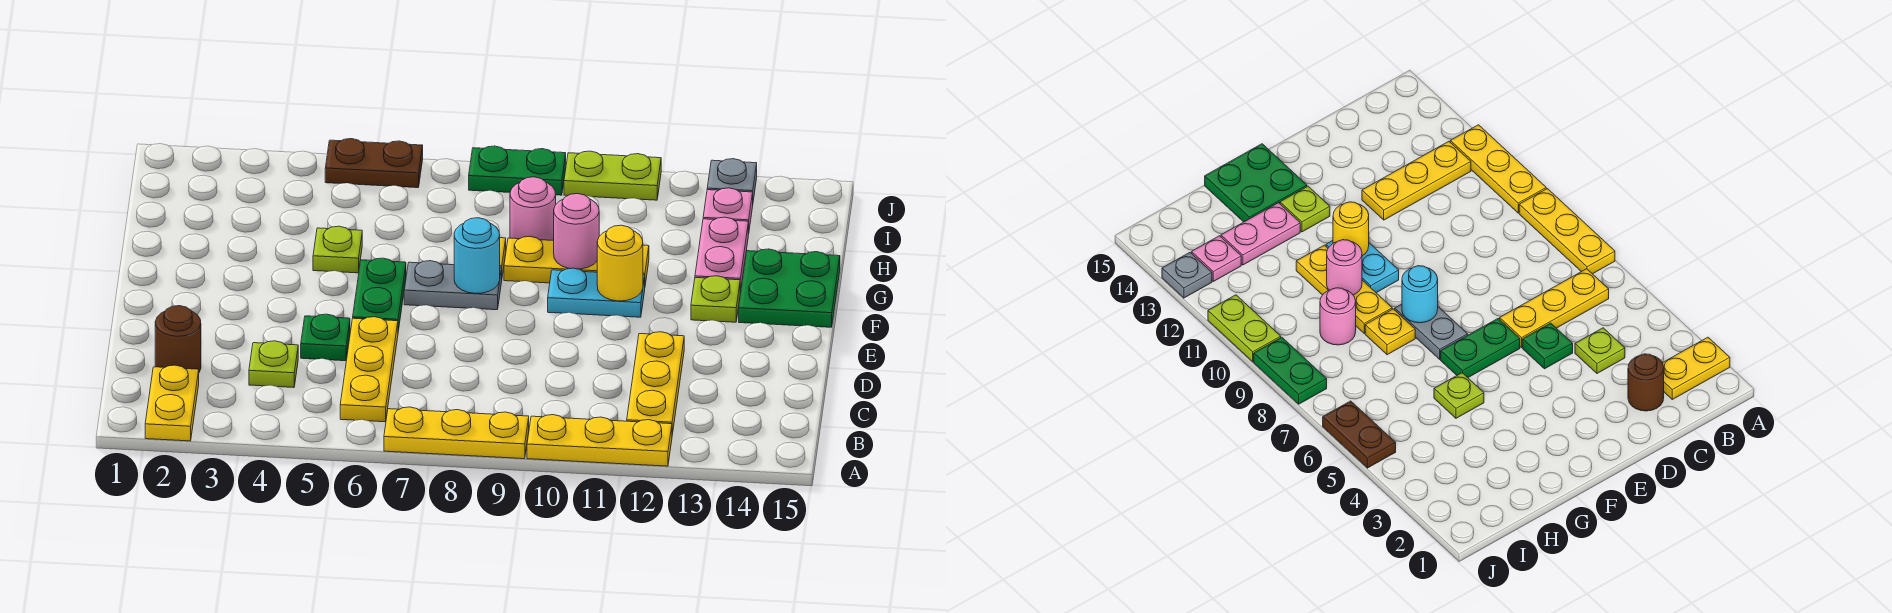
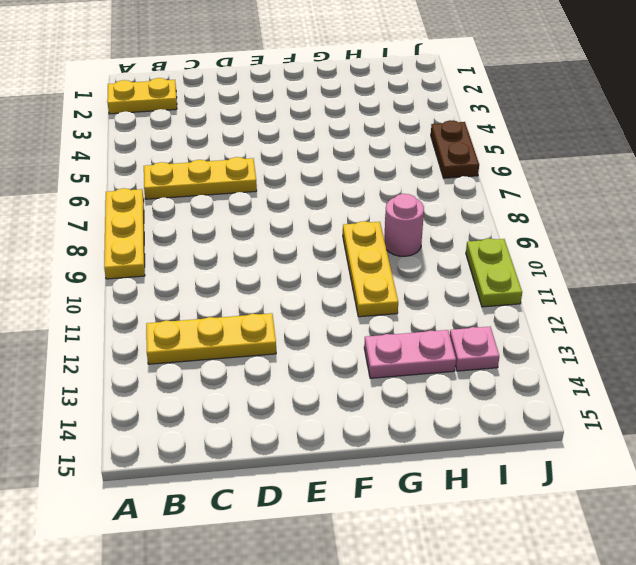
none -> yellow plate A10:A12 level 1
none -> brown round brick C2 level 1
none -> lime plate C4 level 1

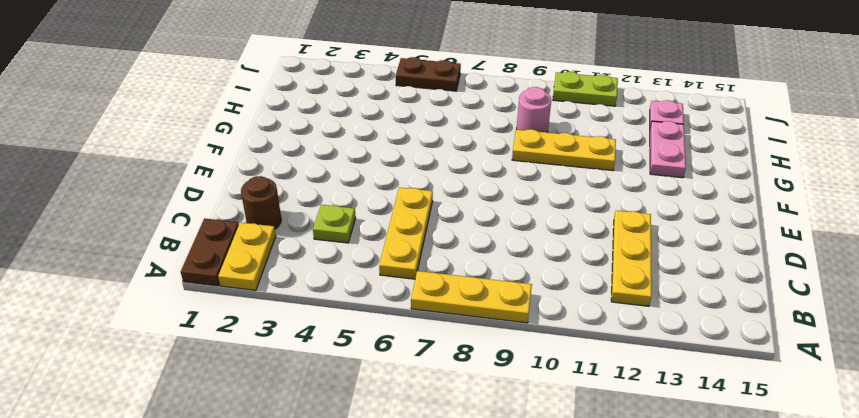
brown plate A1:B1 level 1 -> none
none -> yellow plate A10:A12 level 1
none -> green plate D5 level 1
none -> green plate E6:F6 level 1

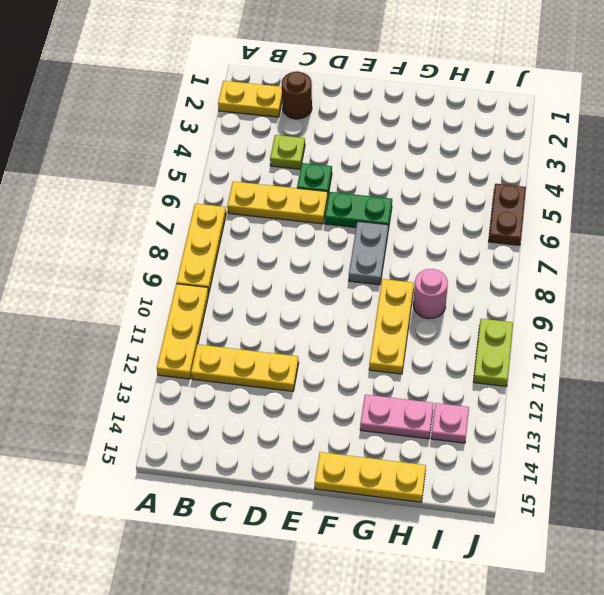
yellow plate F15:H15 level 1 -> green plate F14:G15 level 1
none -> cyan plate F10:F11 level 1
none -> lime plate F13 level 1
none -> lime plate G5 level 1

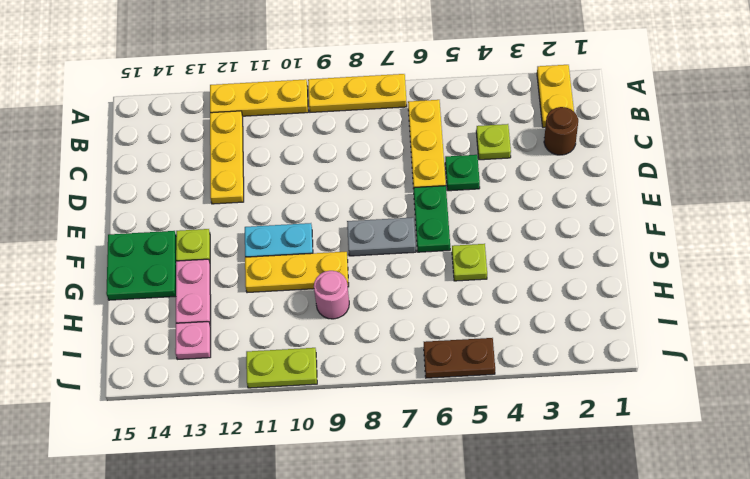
none -> yellow plate G8 level 1
none -> green plate J8:J9 level 1
none -> grey plate J13 level 1

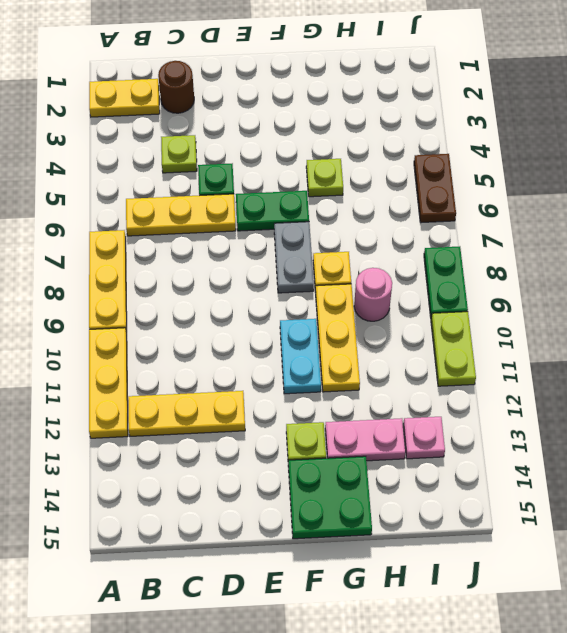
none -> grey plate J13 level 1
none -> cyan round brick F8 level 2
none -> yellow round brick F11 level 2

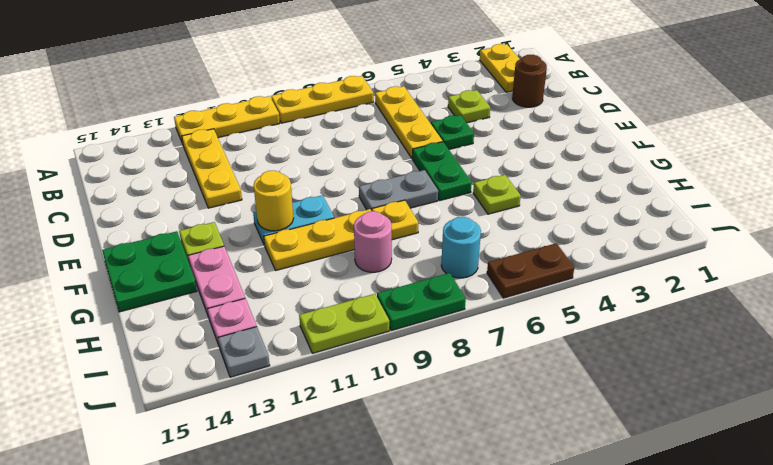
cyan round brick I7 level 1 -> cyan round brick F8 level 2
none -> pink round brick G10 level 2

